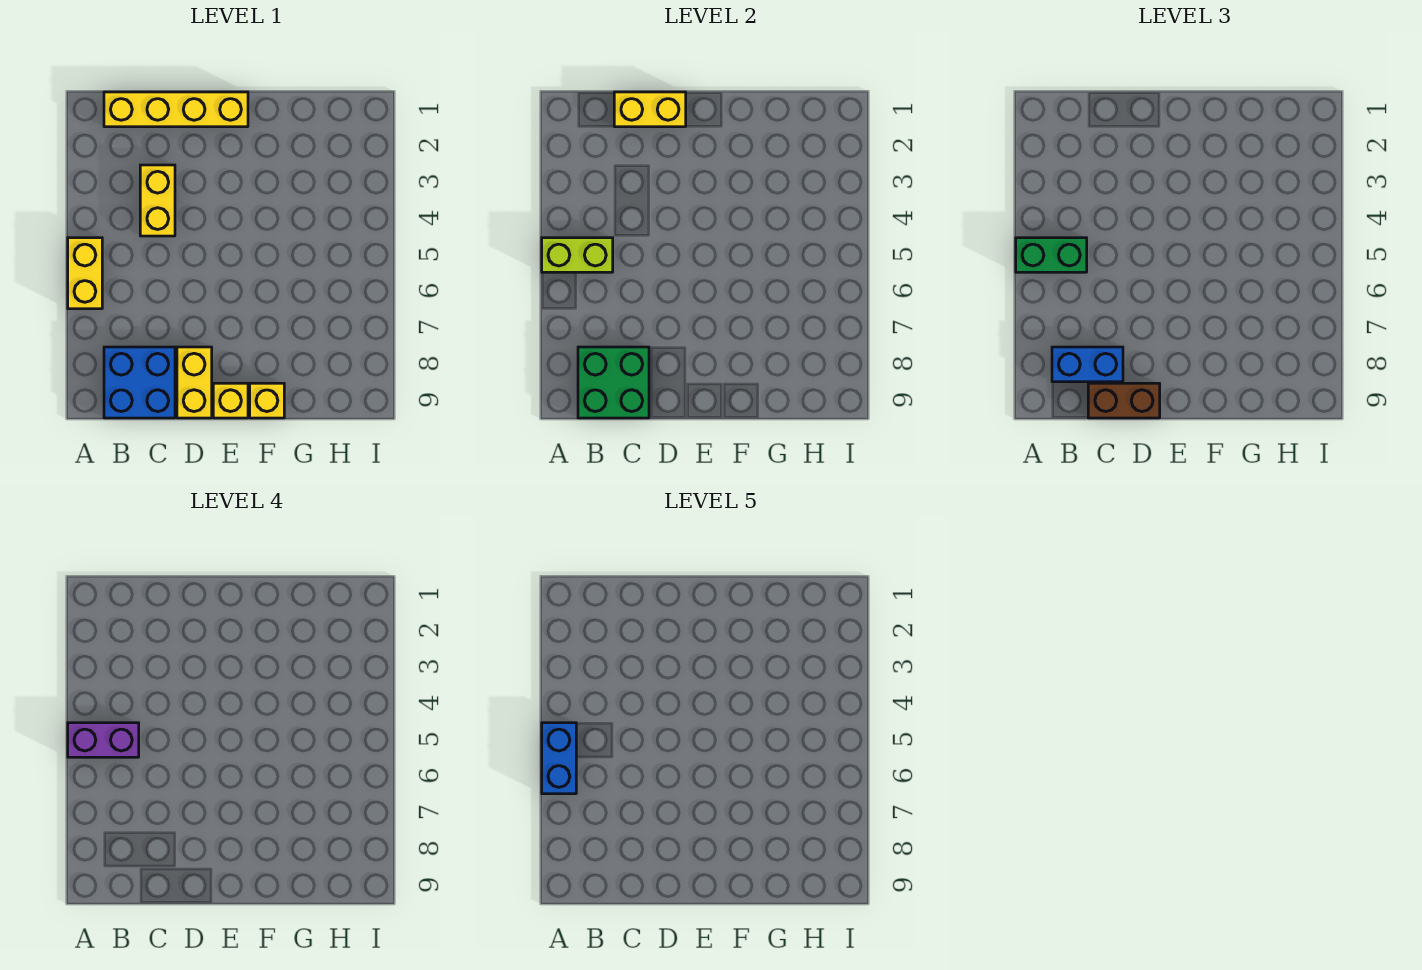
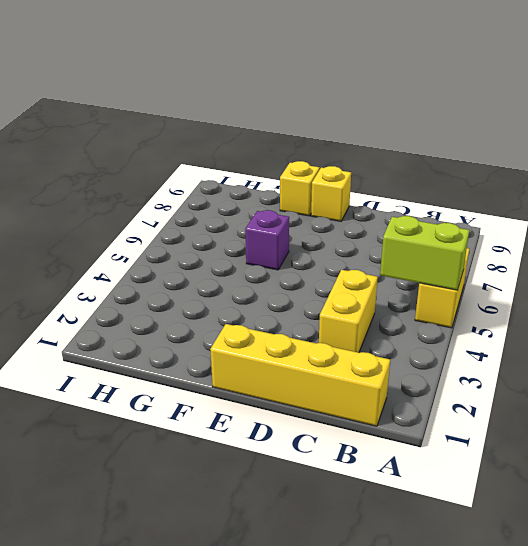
purple brick F6 level 1 -> none
none -> blue brick B8:C9 level 1
none -> yellow brick D8:D9 level 1
none -> green brick B8:C9 level 2

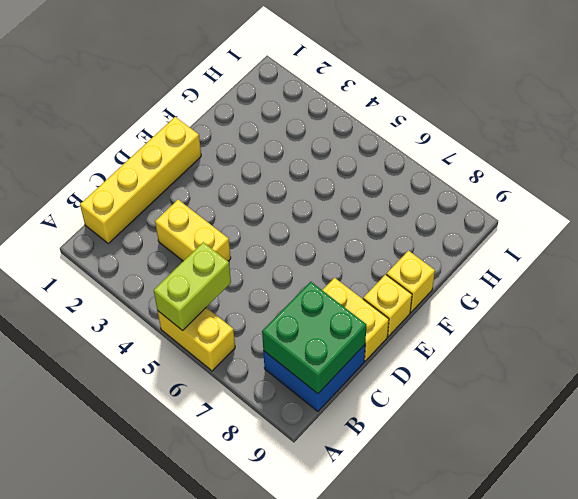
none -> yellow brick C1:D1 level 2
none -> green brick A5:B5 level 3
none -> blue brick B8:C8 level 3

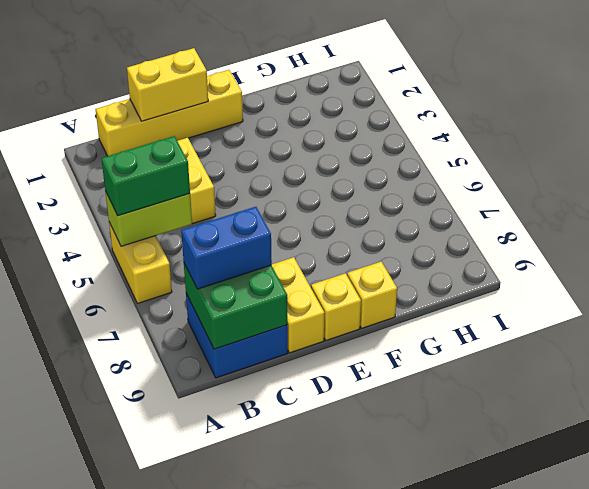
none -> brown brick C9:D9 level 3
none -> purple brick A5:B5 level 4
none -> blue brick A5:A6 level 5

